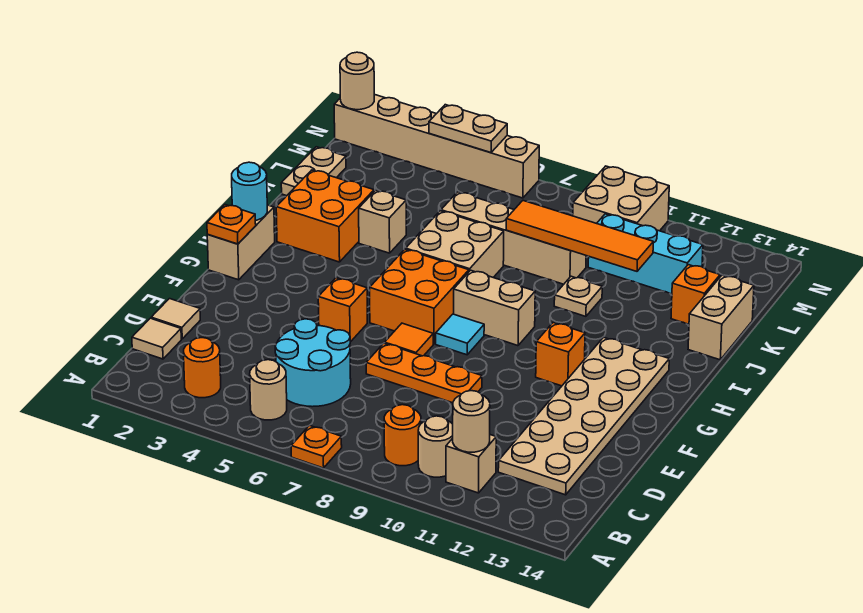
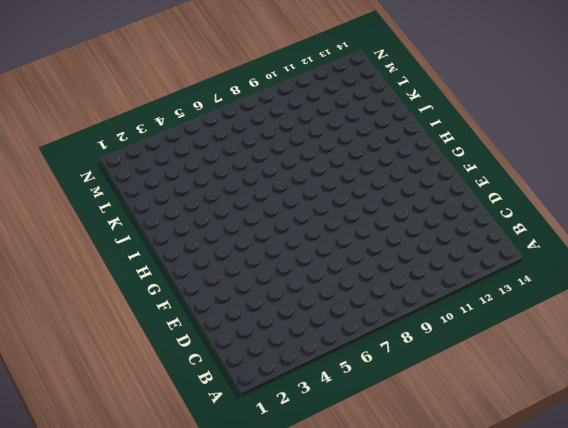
none -> orange plate A7 level 1
none -> orange round brick B3 level 1
none -> tan round brick B5 level 1
none -> orange round brick B9 level 1

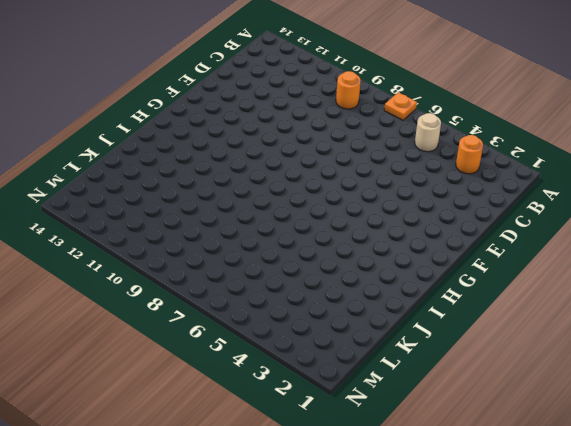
none -> tan round brick B10 level 1
none -> tan brick B11 level 1
none -> tan tile C1 level 1
none -> cyan round brick C5:D6 level 1

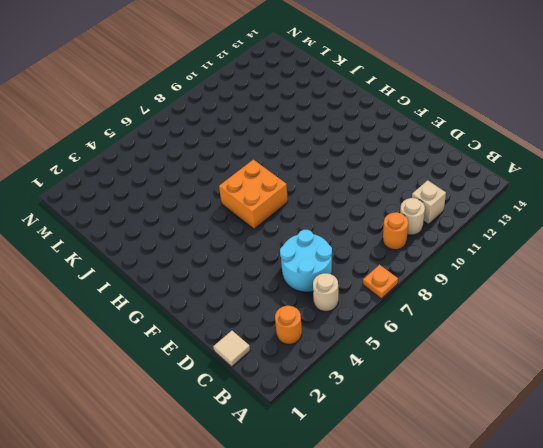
none -> tan plate C12:H13 level 1
none -> tan tile D1 level 1
none -> orange plate E7:E9 level 1
none -> orange brick F5 level 1

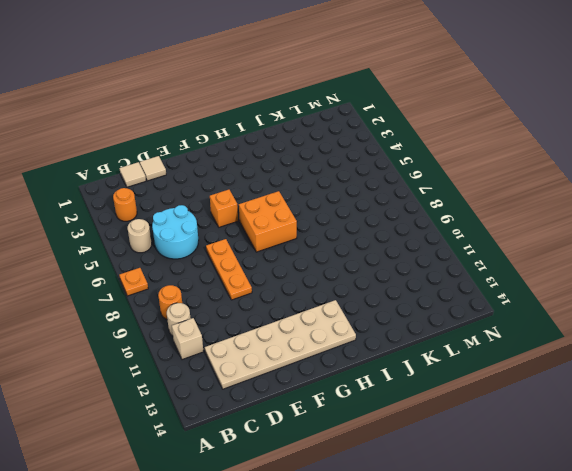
none -> orange tile F7 level 1
none -> tan brick G1:H1 level 1
none -> cyan tile G8 level 1
none -> orange brick G11 level 1

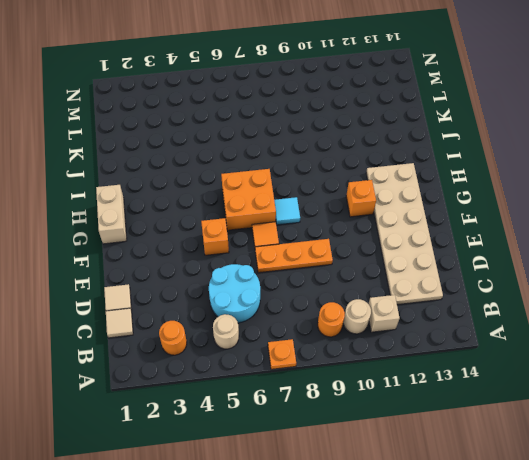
none -> tan brick H8:H9 level 1
none -> orange brick I2:J3 level 1
none -> tan brick I6:J7 level 1
none -> tan brick J4 level 1

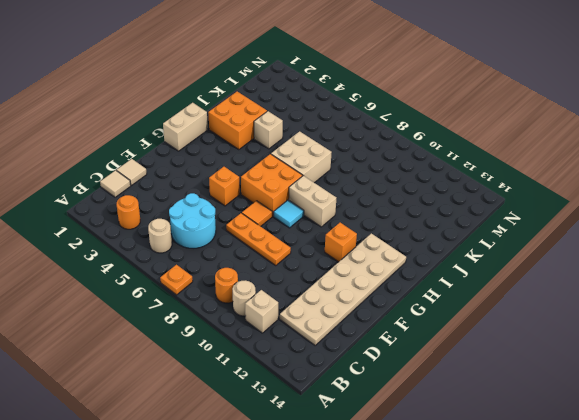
none -> tan plate J10 level 1
none -> tan brick J14:K14 level 1
none -> tan plate K1:L1 level 1
none -> tan brick K6:K9 level 1

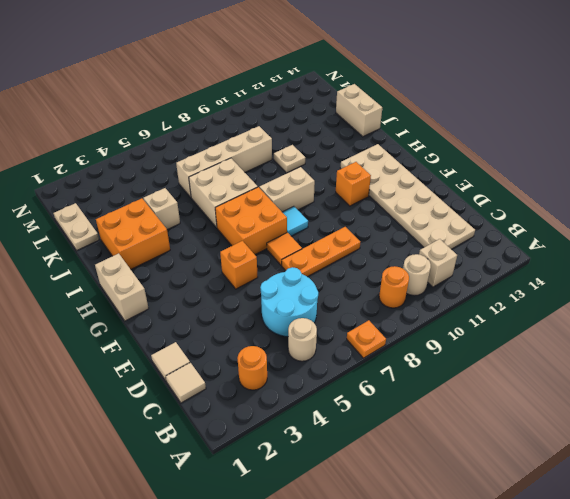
none -> orange brick K13 level 1
none -> cyan brick L10:L12 level 1
none -> tan brick M9:N10 level 1
none -> tan brick N1:N6 level 1

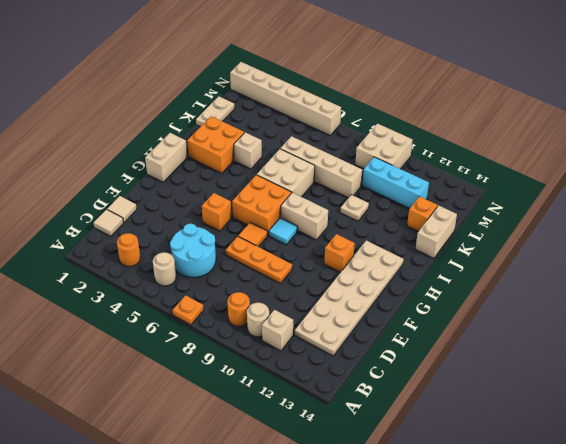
none -> tan round brick B11 level 2
none -> orange plate G1 level 2
none -> cyan round brick H1 level 2
none -> orange tile K8:K11 level 2

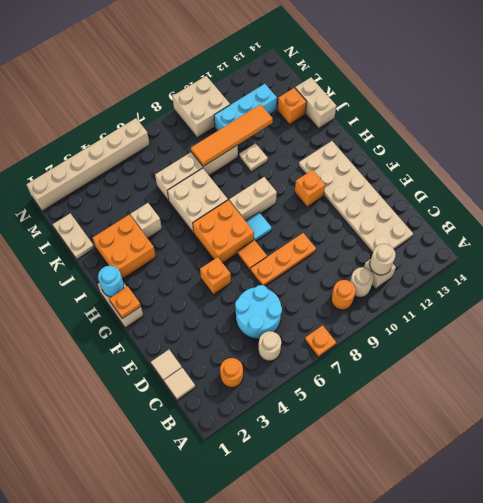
none -> tan round brick N1 level 2
none -> tan plate N4:N5 level 2

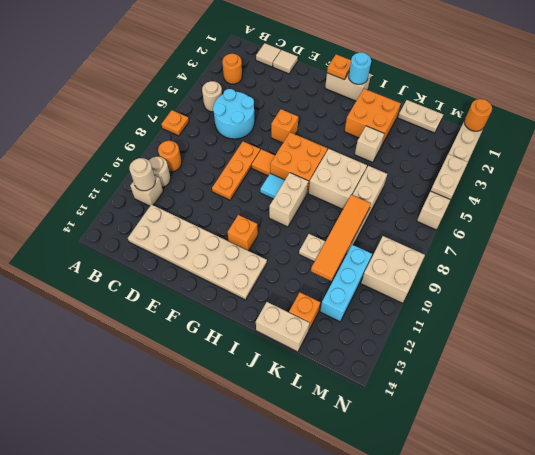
orange round brick N1 level 2 -> tan round brick N1 level 2

